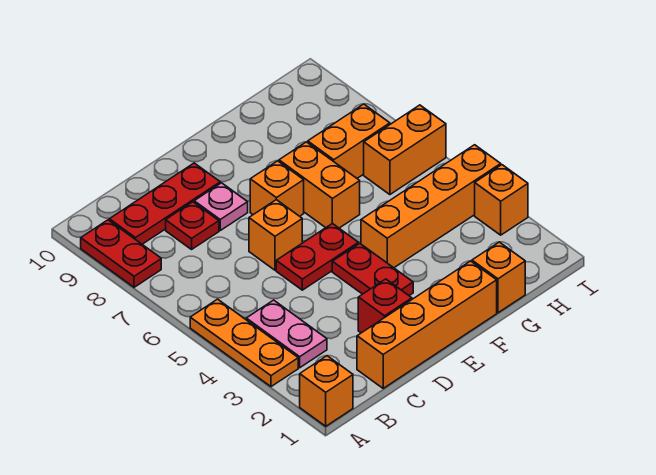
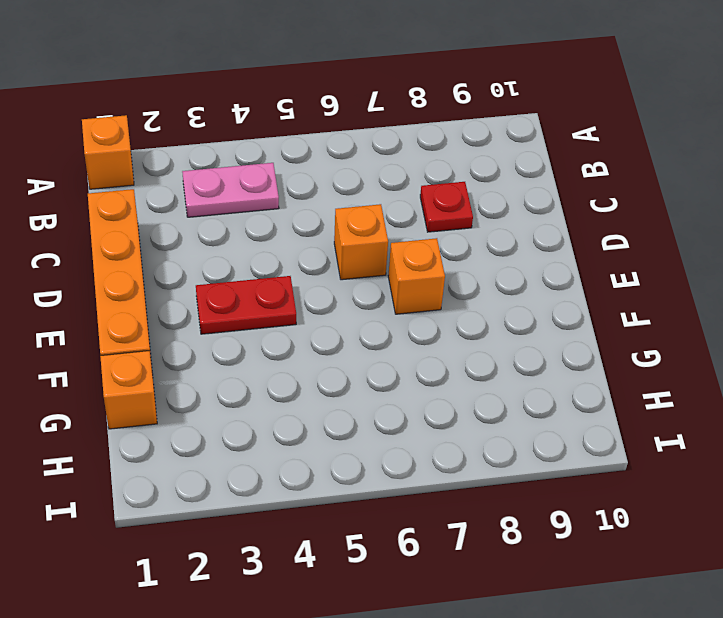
none -> orange plate A3:A5 level 1
none -> red plate A8:A9 level 1
none -> red plate B9:D9 level 1

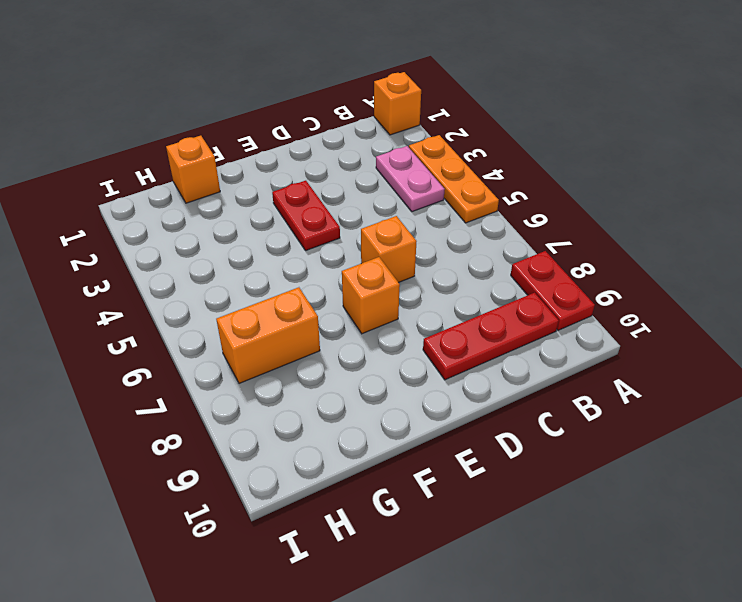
none -> orange brick C1:F1 level 1
none -> red plate C8 level 1
none -> red brick D2 level 1

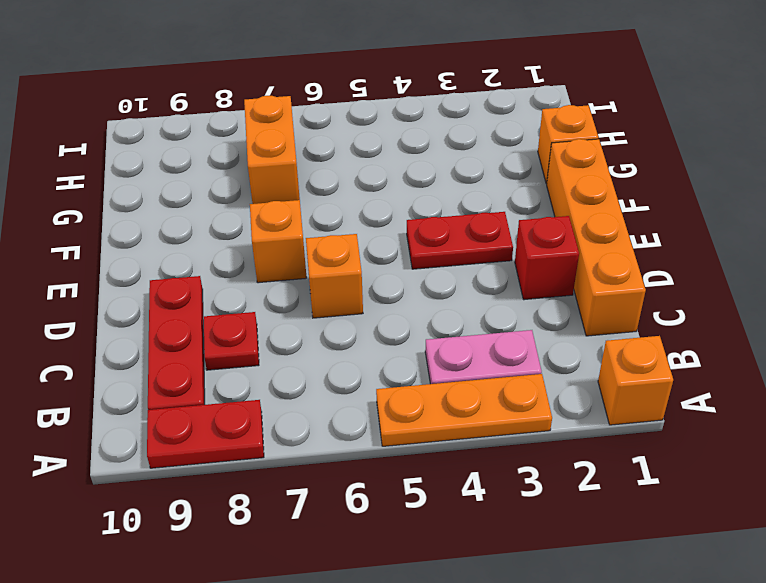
none -> red plate D5:E5 level 1
none -> pink plate D8 level 1
none -> orange brick F4:I4 level 1

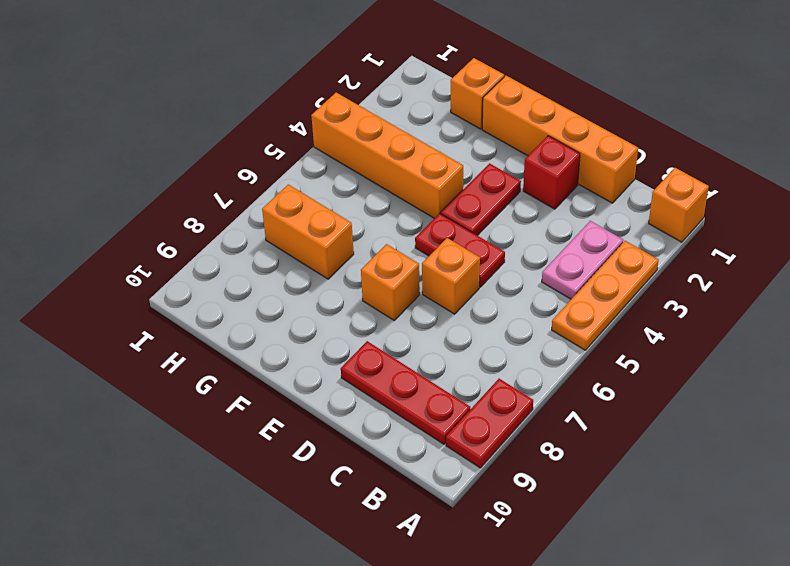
none -> red plate C8 level 1
none -> pink plate D8 level 1
none -> orange brick F6:F7 level 1

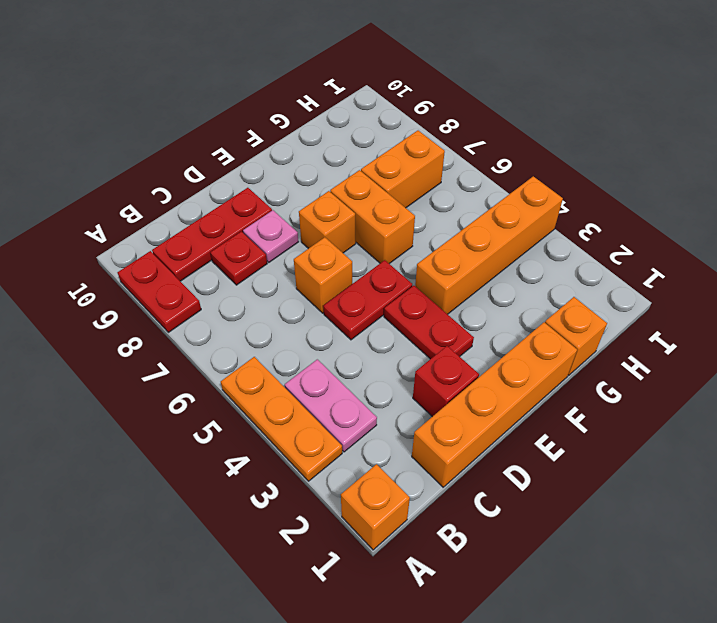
none -> orange brick H6:I6 level 1
none -> orange brick I3 level 1

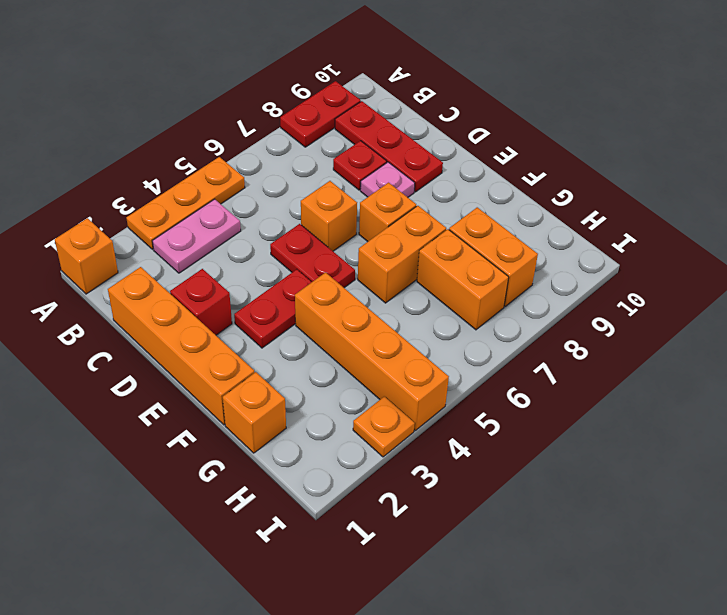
orange brick G8:H8 level 1 -> orange brick H6:I6 level 1
orange plate I3 level 1 -> orange brick I3 level 1

